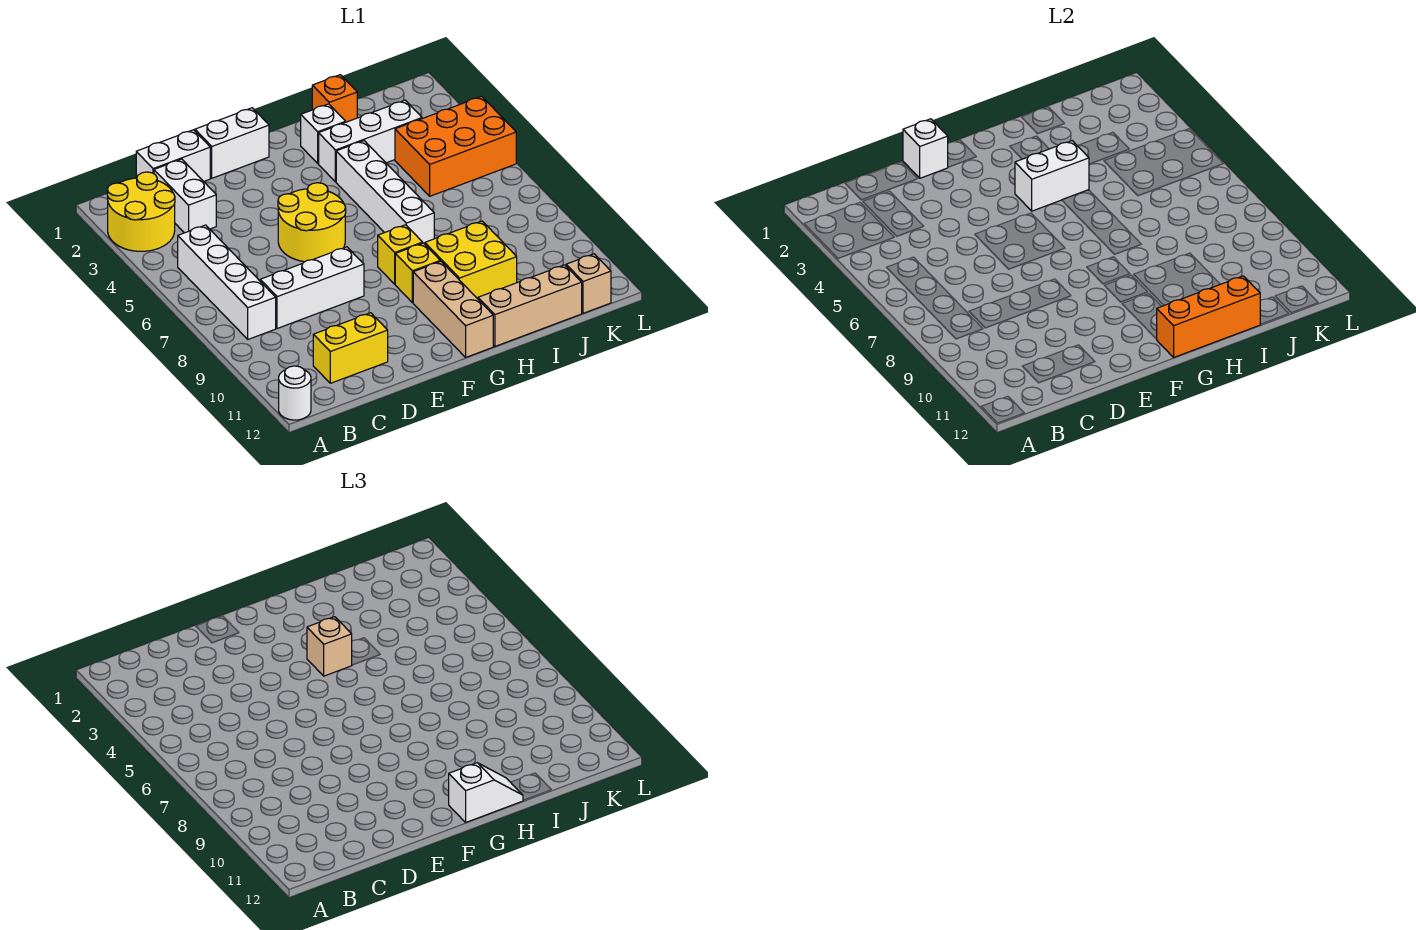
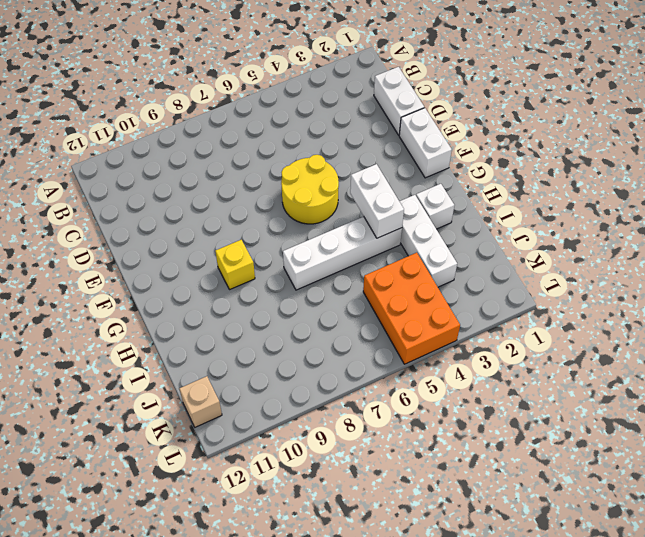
none -> yellow round brick A2:B3 level 1
none -> white round brick A12 level 1
none -> white brick B5:B8 level 1

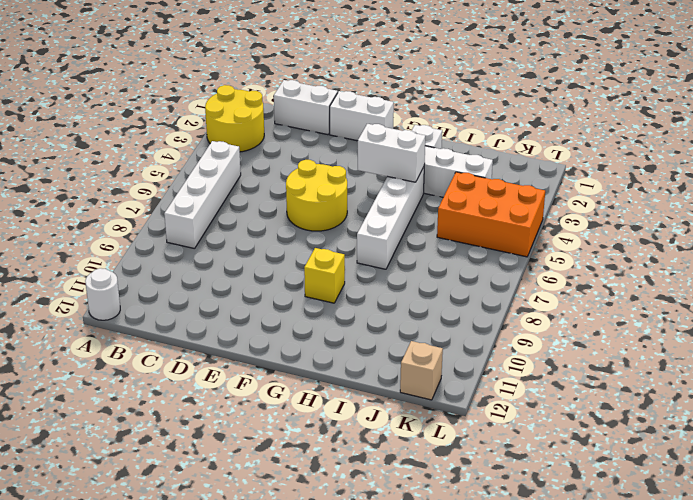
none -> white brick C2:C3 level 1
none -> white brick C8:E8 level 1
none -> yellow brick C11:D11 level 1

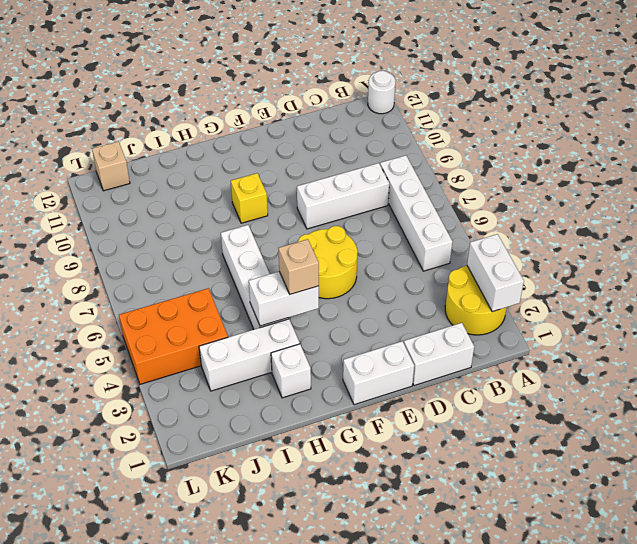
white brick A2:A3 level 2 -> white brick C2:C3 level 1
none -> yellow brick C11:D11 level 1
none -> yellow brick G8 level 1
none -> tan brick G10:G12 level 1

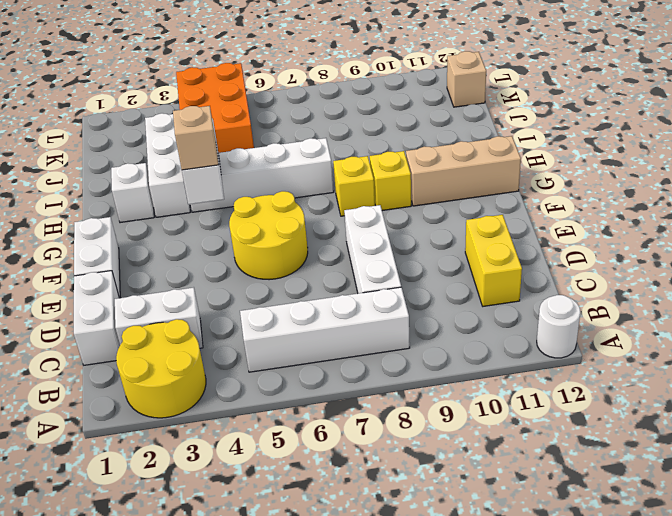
none -> yellow brick H9:I10 level 1
none -> tan brick H12:J12 level 1
none -> orange brick I1 level 1

